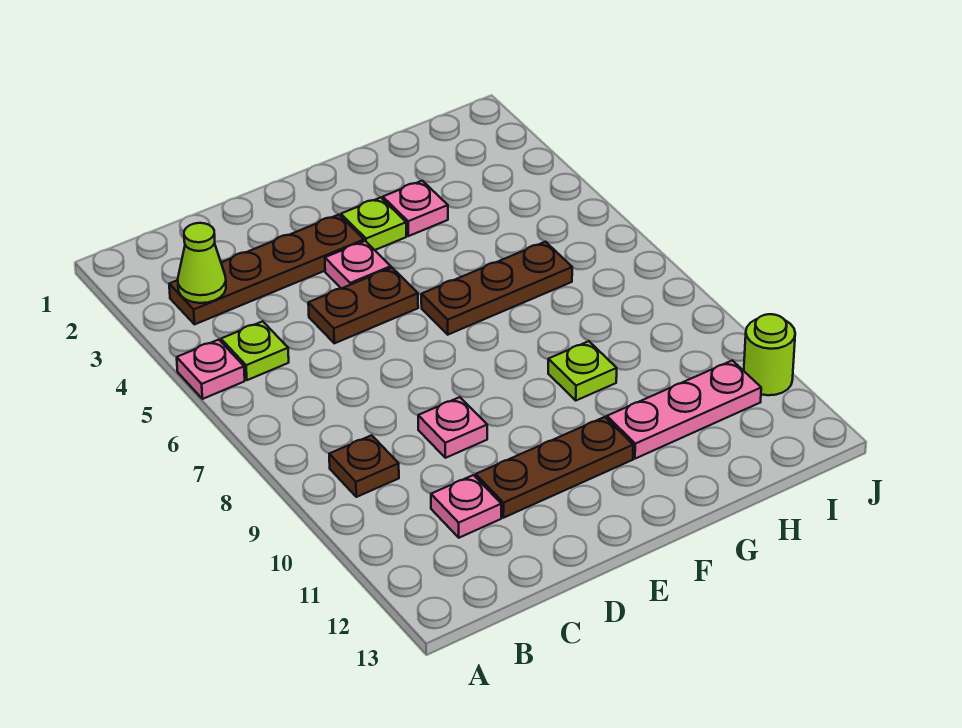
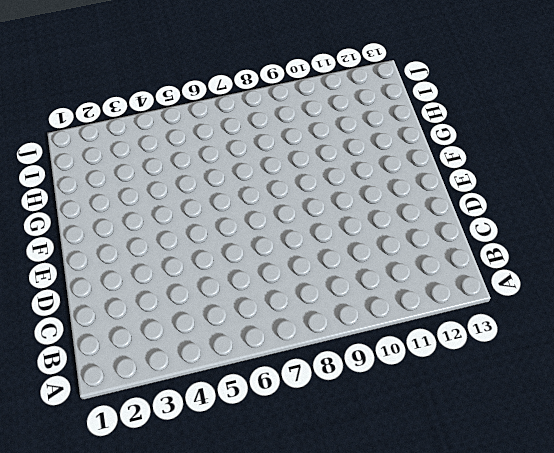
none -> pink plate A5 level 1
none -> brown plate B3:E3 level 1
none -> lime plate B5 level 1

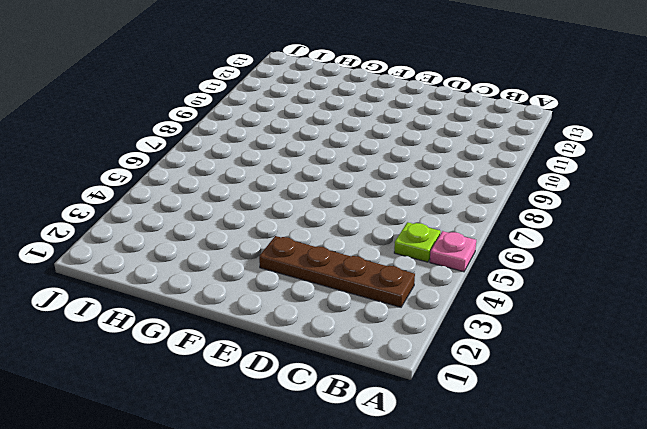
none -> brown plate B9 level 1
none -> pink plate C11 level 1
none -> brown plate D5:E5 level 1

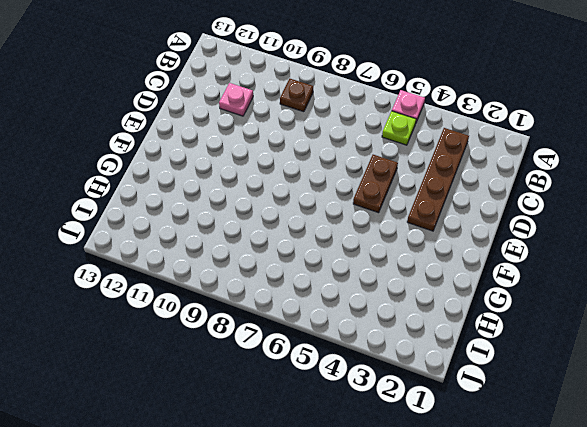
none -> pink plate D9 level 1
none -> brown plate D11:F11 level 1
none -> pink plate E4 level 1

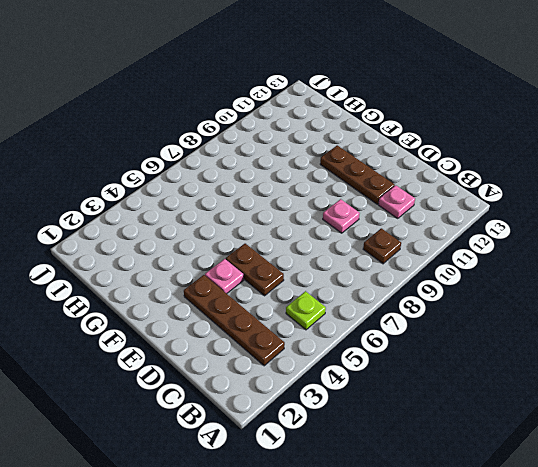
none -> pink plate A5 level 1
none -> lime plate F3 level 1
none -> brown plate F6:H6 level 1

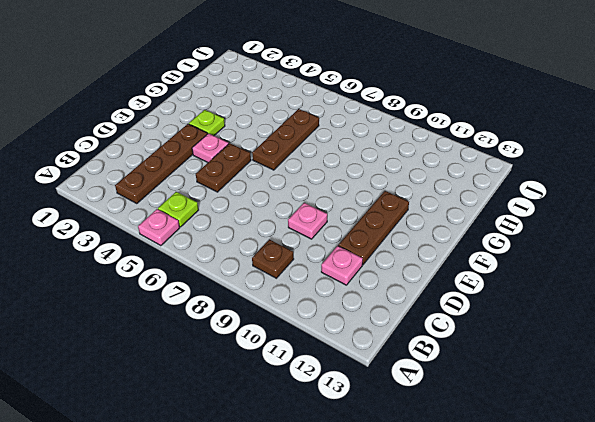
none -> pink plate G3 level 1
none -> lime plate G9 level 1
none -> pink plate G11:I11 level 1

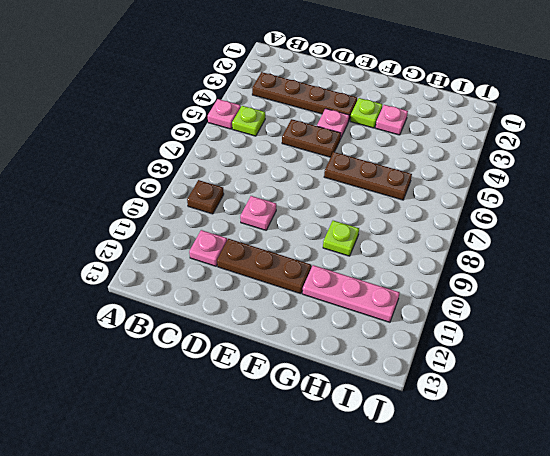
none -> lime round brick J11 level 1
none -> lime cone B3 level 2

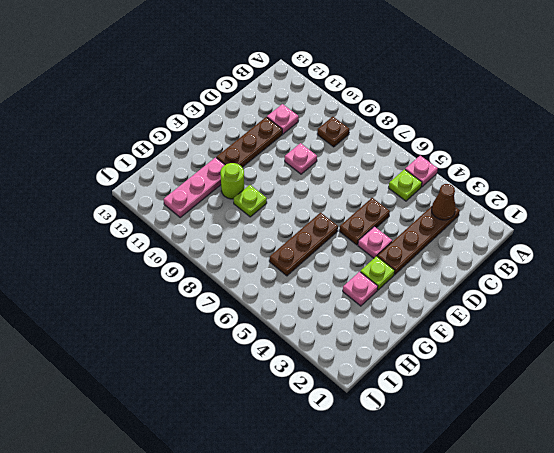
brown cone B3 level 2 -> lime cone B3 level 2
lime round brick G10 level 1 -> lime round brick J11 level 1

